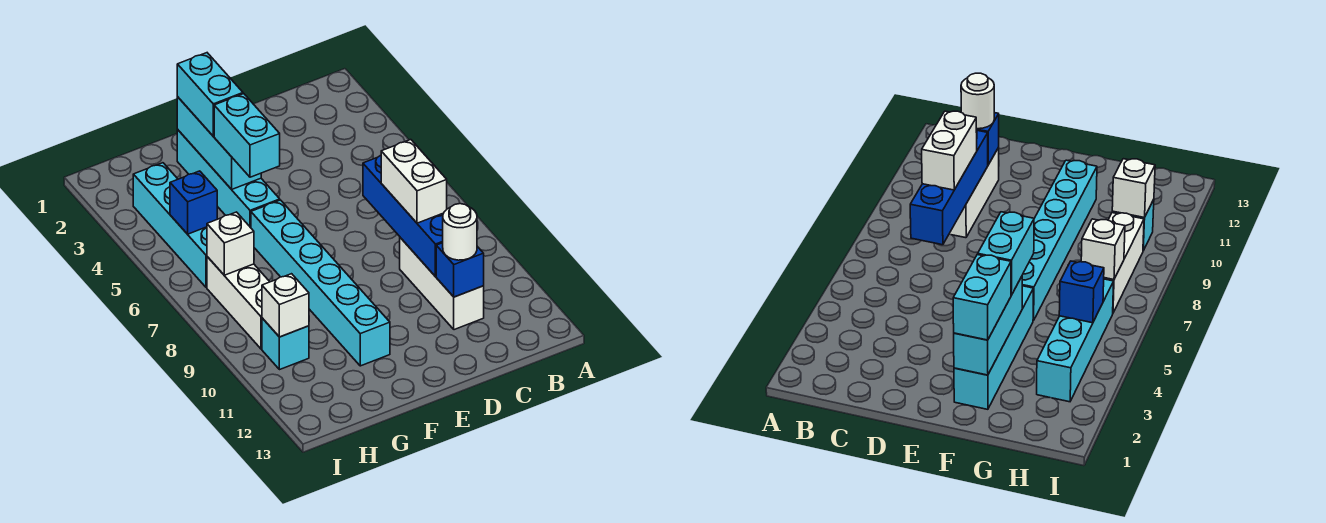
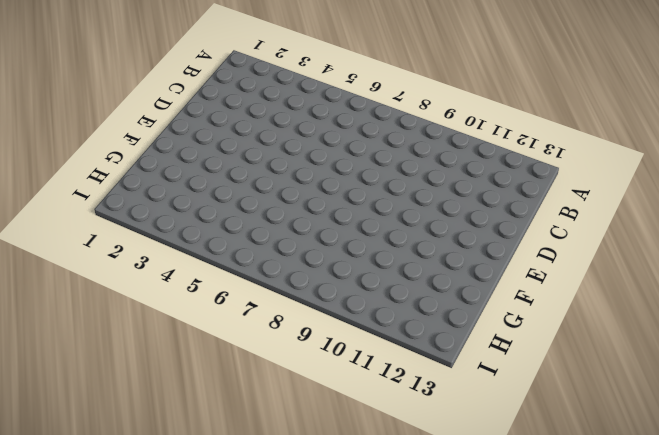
none -> white brick C9:C11 level 1
none -> cyan brick F2:F5 level 1
none -> cyan brick F6:F11 level 1

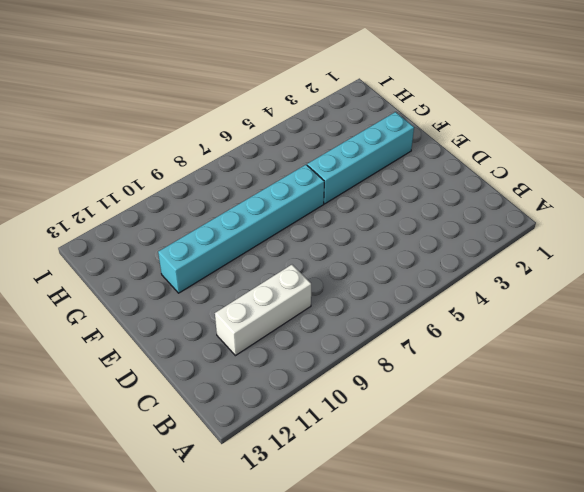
none -> cyan brick H3:H6 level 1
none -> white brick H7:H9 level 1
none -> cyan brick H10 level 1

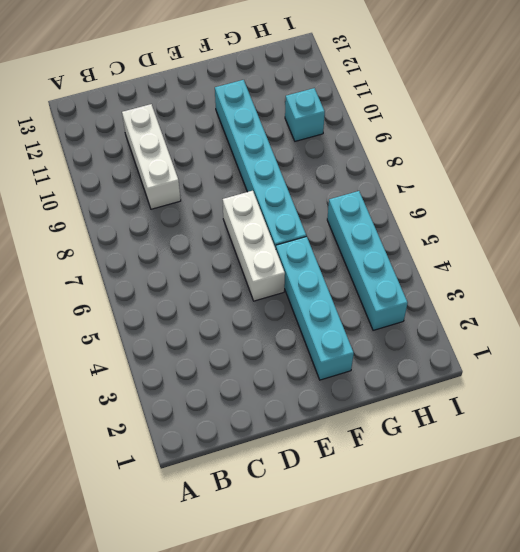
white brick E5:E7 level 1 -> white brick H7:H9 level 1
none -> blue brick C7:C10 level 2
none -> blue brick C11 level 2
none -> cyan brick F2:F4 level 2

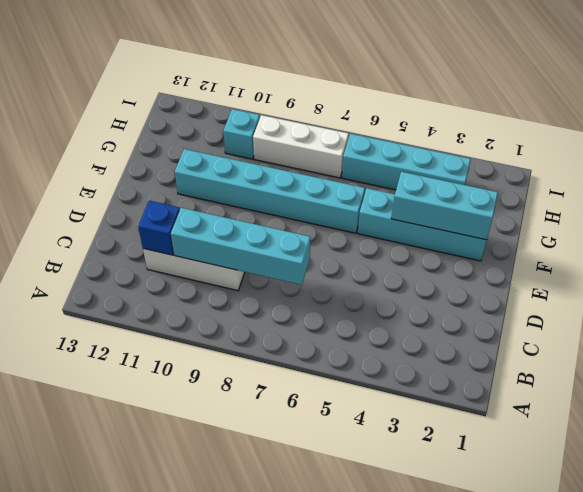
cyan brick C7:C10 level 2 -> blue brick C7:C10 level 2
none -> blue brick H5 level 2
none -> white brick H7 level 2
none -> white brick H10 level 2

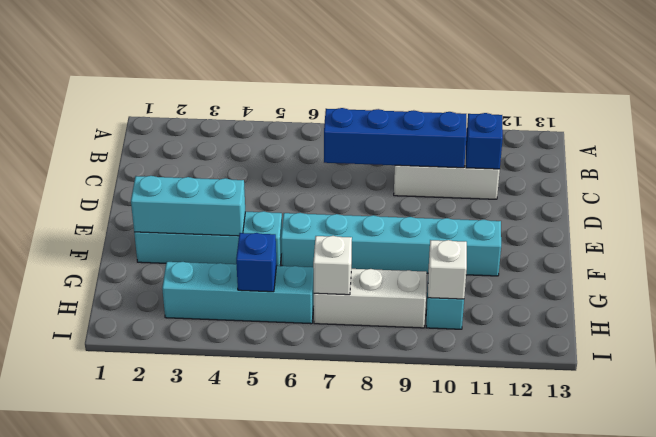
none -> white brick C8:C9 level 3
none -> white round brick C11 level 3
none -> cyan brick F2:F3 level 3

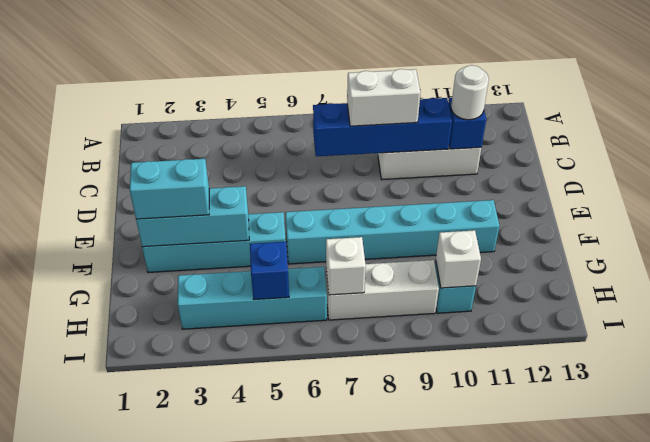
none -> cyan brick F4:F5 level 3

